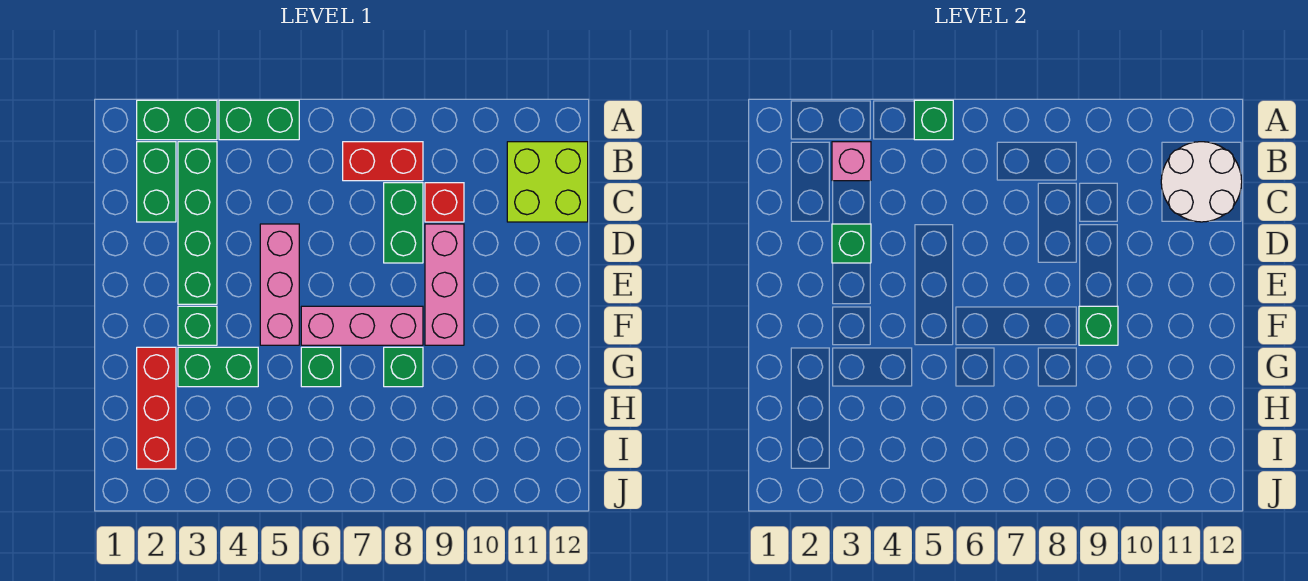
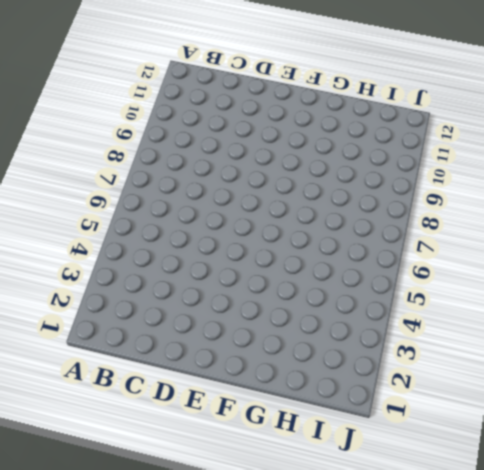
none -> green brick A2:A3 level 1
none -> green brick A4:A5 level 1
none -> green brick B2:C2 level 1

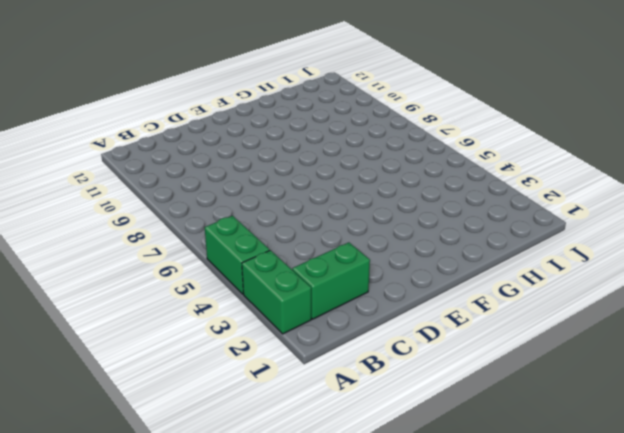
none -> green brick B3:E3 level 1
none -> red brick B7:B8 level 1
none -> lime brick B11:C12 level 1

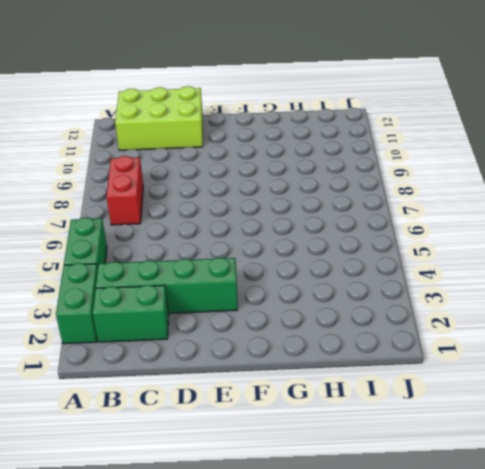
lime brick B11:D12 level 1 -> lime brick B11:C12 level 1
none -> green brick C8:D8 level 1
none -> red brick C9 level 1
none -> pink brick D5:F5 level 1

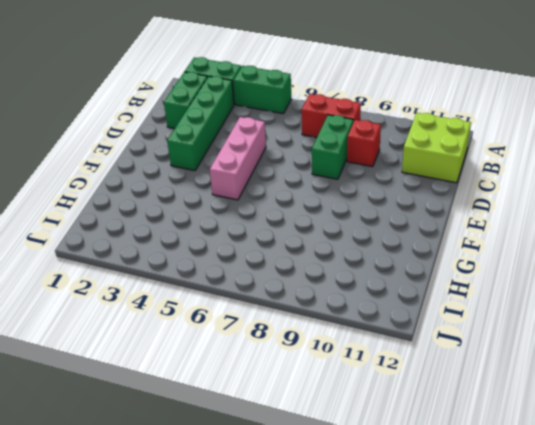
none -> pink brick D9:F9 level 1
none -> green brick F3 level 1
none -> pink brick F6:F8 level 1

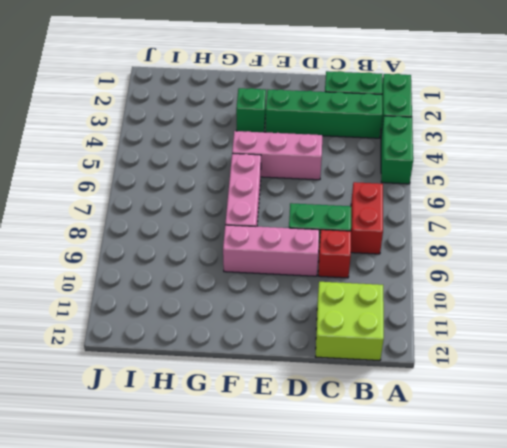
none -> red brick G2:I2 level 1
none -> green brick G3:G4 level 1
none -> green brick G6 level 1

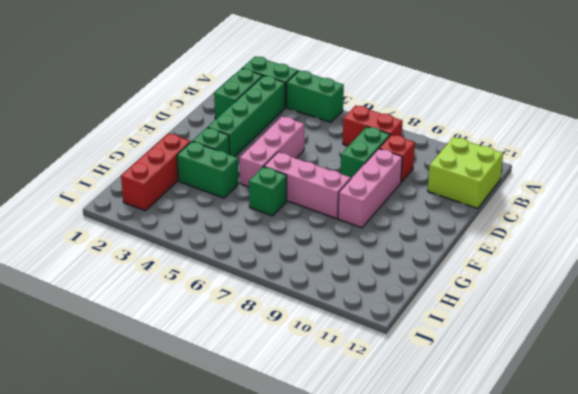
none -> green brick G8 level 1
none -> green brick A5 level 2
none -> pink brick B3 level 2

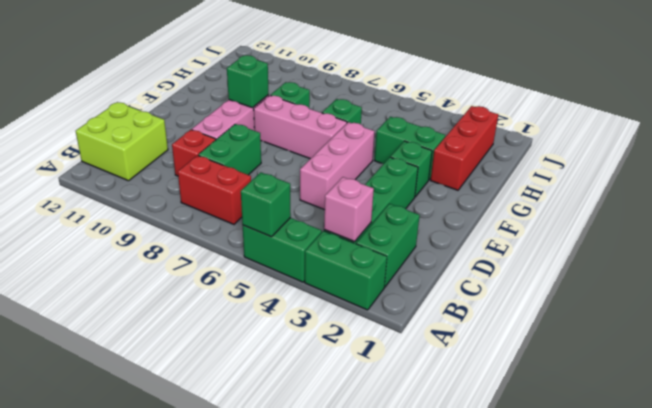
none -> white round brick B11:C12 level 2
none -> green brick D3 level 2

